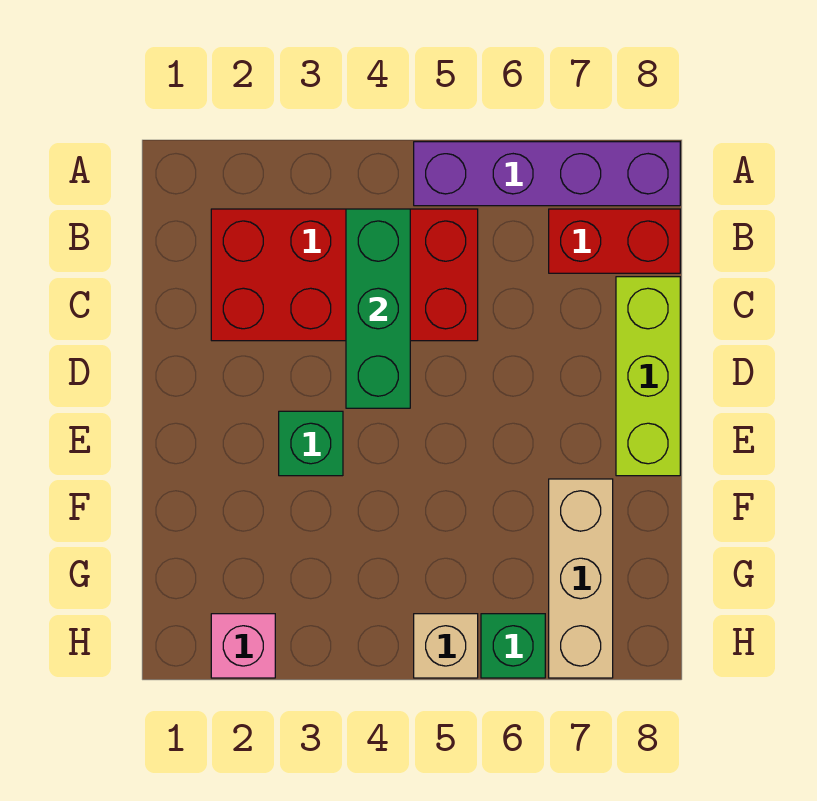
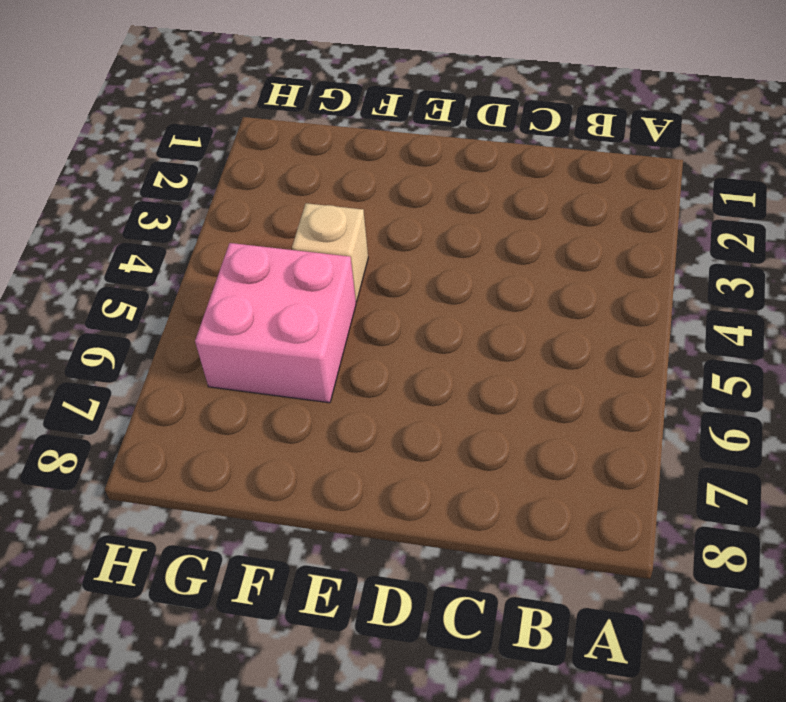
tan brick F4 level 1 -> tan brick H5 level 1
pink brick F5:G6 level 1 -> none
none -> purple brick A5:A8 level 1
none -> red brick B2:C5 level 1

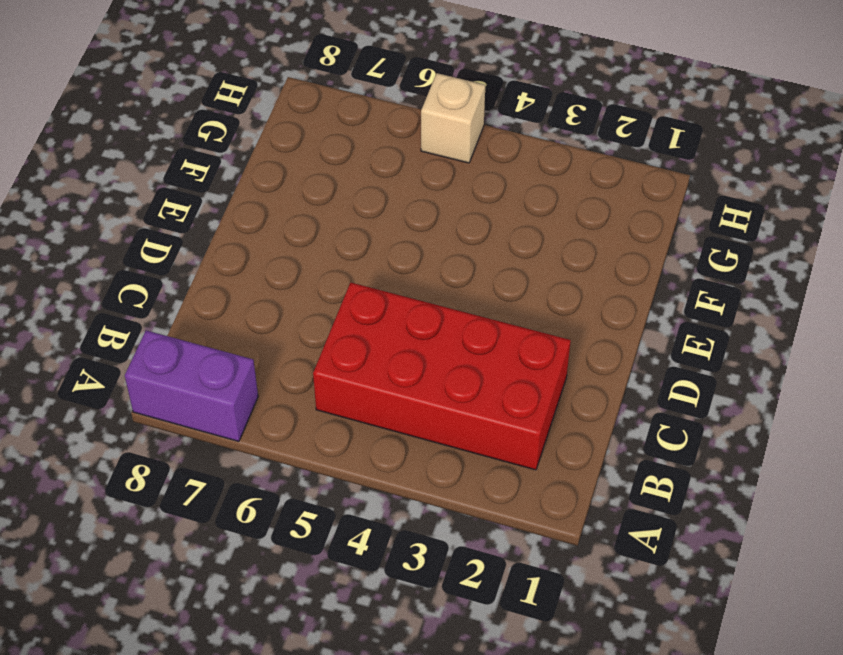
purple brick A7:A8 level 1 -> purple brick A5:A8 level 1
none -> red brick B7:B8 level 1
none -> lime brick C8:E8 level 1

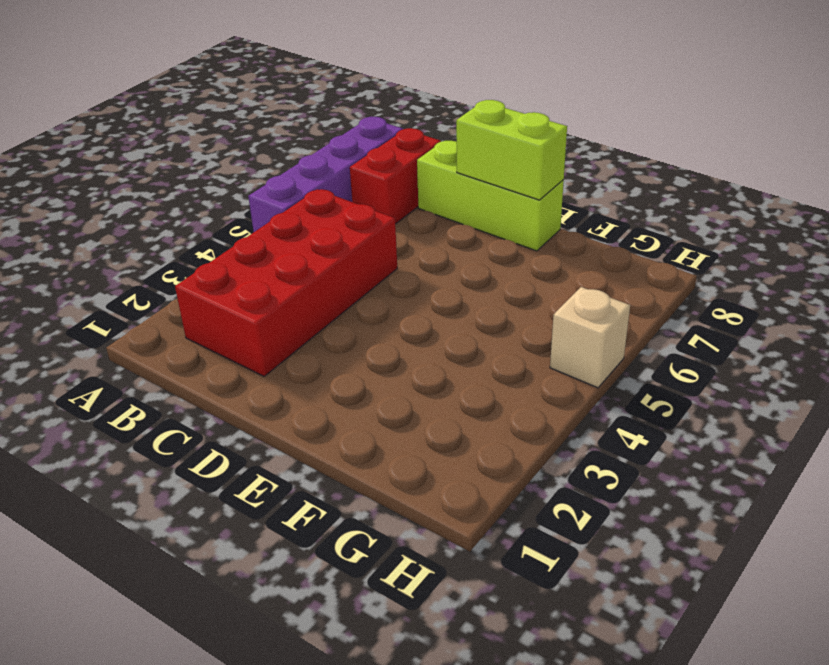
lime brick D8:E8 level 2 -> none
none -> green brick E3 level 1
none -> tan brick F7:H7 level 1

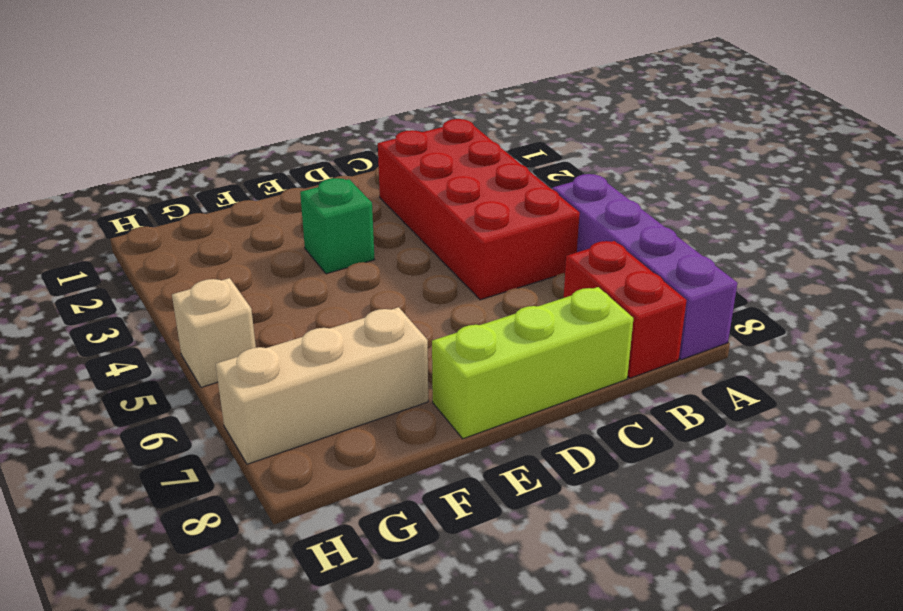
none -> pink brick H2 level 1
none -> green brick H6 level 1

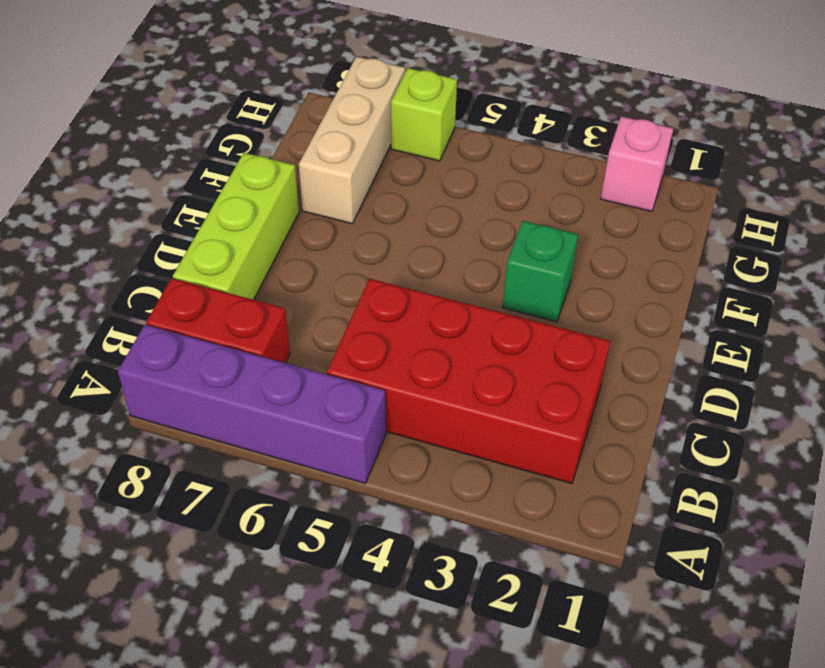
lime brick H6 level 1 -> green brick H6 level 1
none -> tan brick H5 level 1
none -> green brick B4:D4 level 2

